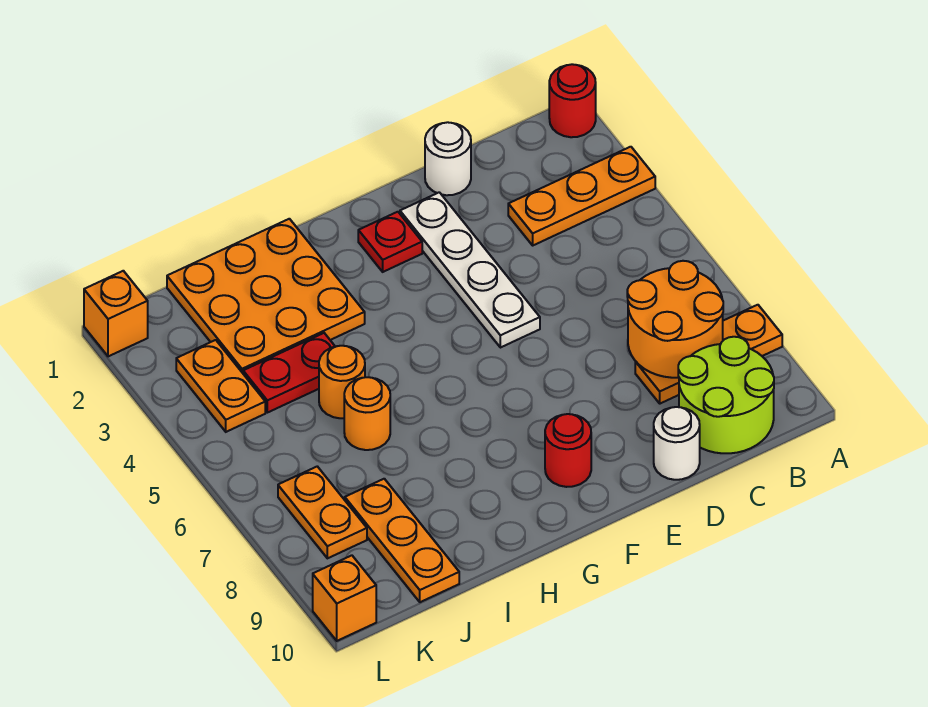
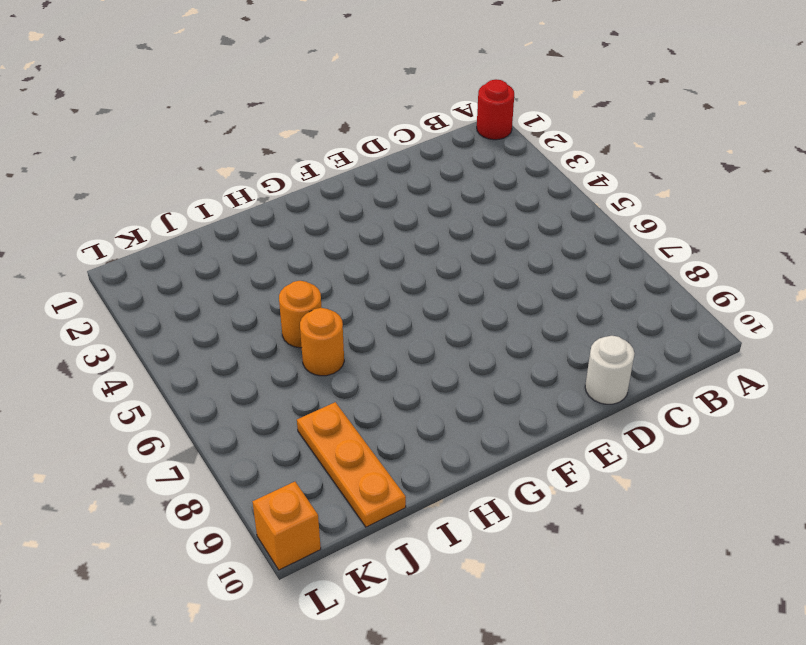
none -> orange plate A3:C3 level 1
none -> orange plate A8:C8 level 1
none -> lime round brick B9:C10 level 1

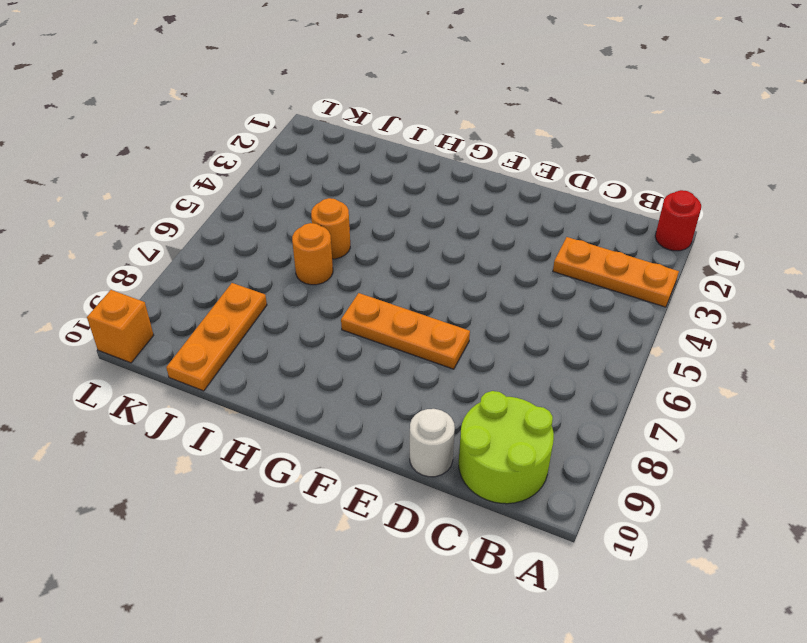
orange plate E7:G7 level 1 -> orange plate A8:C8 level 1
none -> white round brick D1 level 1
none -> white plate E2:E5 level 1
none -> red plate F2 level 1

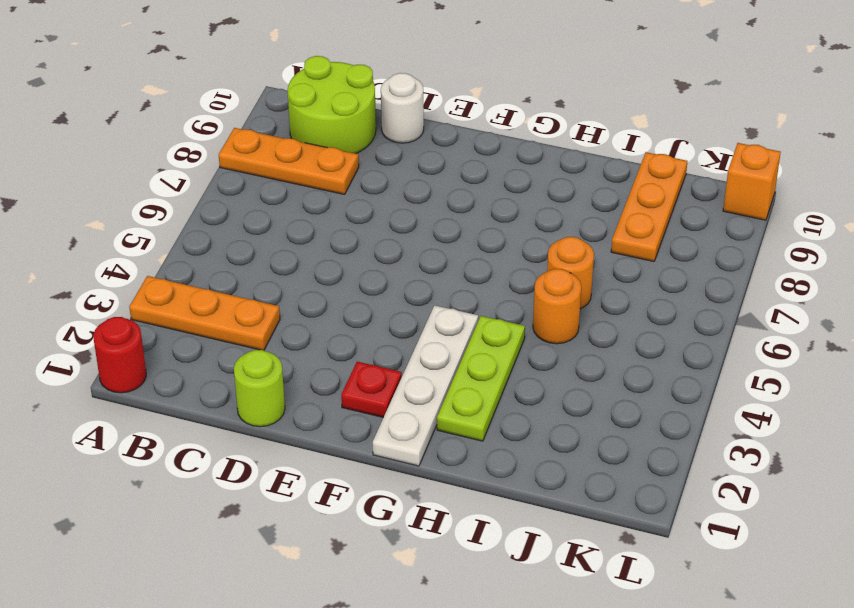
lime round brick D1 level 1 -> white round brick D1 level 1
white plate G1:G4 level 1 -> white plate E2:E5 level 1
lime plate H2:H4 level 1 -> orange plate H1:J3 level 1
none -> red round brick F9 level 1
none -> red plate I4:J4 level 1
none -> orange plate K3:K4 level 1

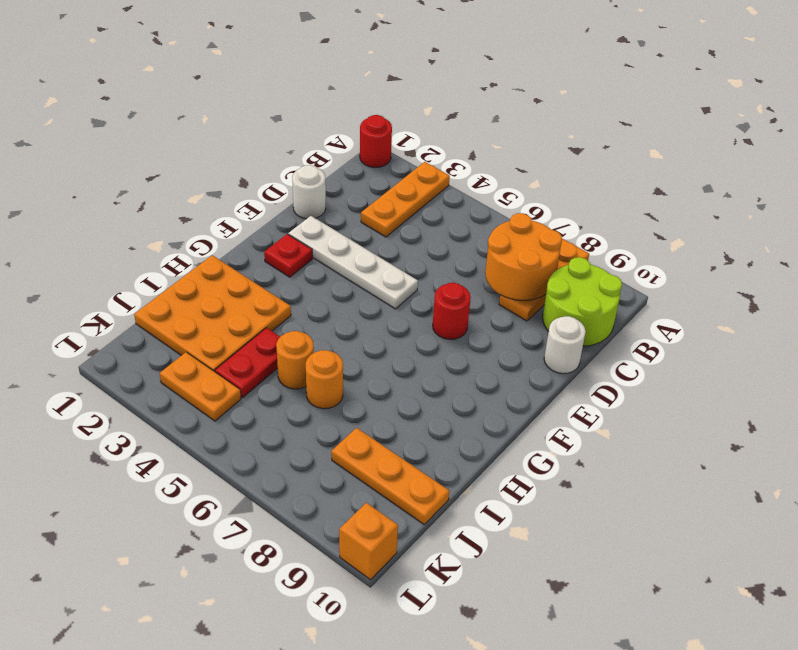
red round brick E7 level 1 -> red round brick F9 level 1
none -> orange plate K7:K8 level 1
none -> orange brick L1 level 1

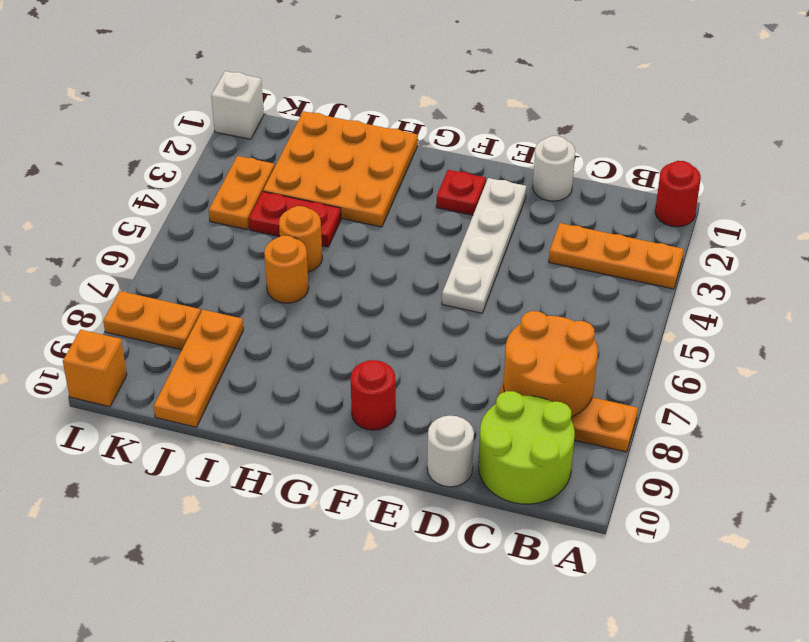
orange plate K8:L8 level 1 -> orange plate K7:K8 level 1
white brick L1 level 1 -> orange brick L1 level 1

